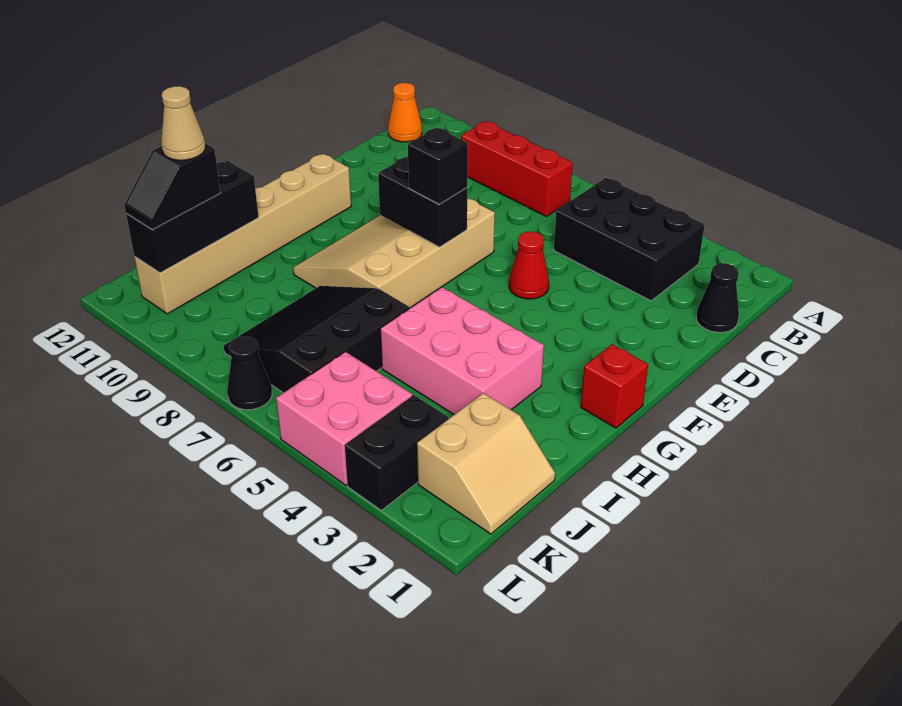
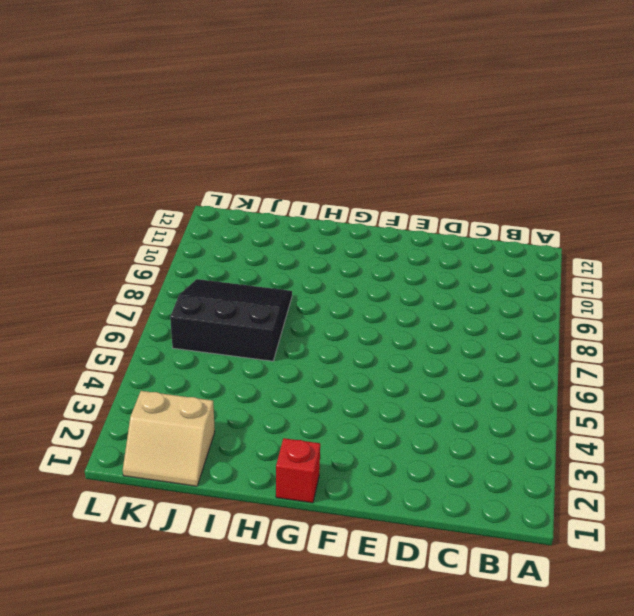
none -> black brick B3:C5 level 1
none -> red brick B7:B9 level 1
none -> orange cone B12 level 1

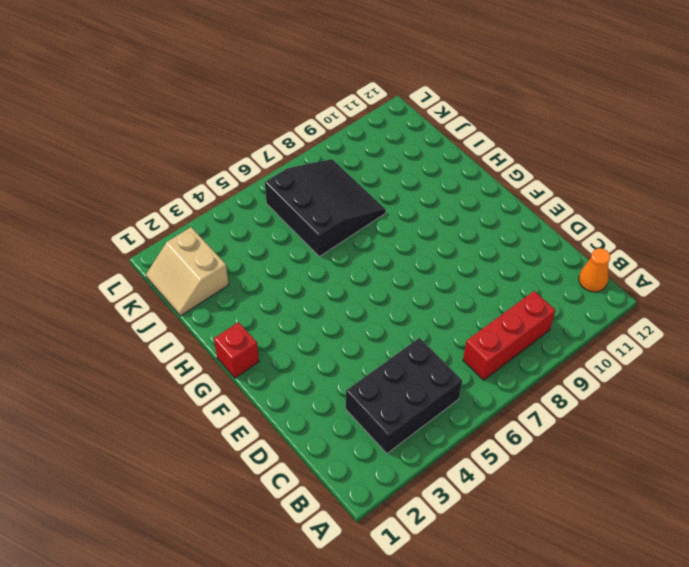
none -> black cone C1 level 1
none -> red cone E5 level 1
none -> tan slope E7:H9 level 1 top 7

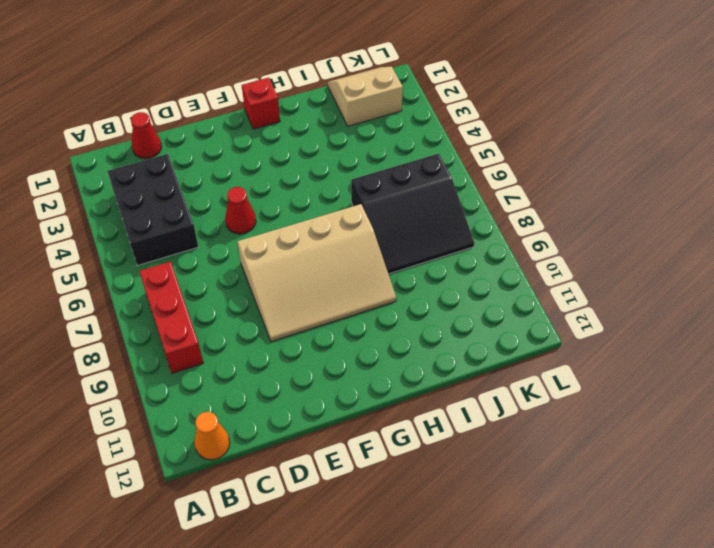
red cone C1 level 1 -> black cone C1 level 1
none -> tan brick F11:K11 level 1
none -> pink brick H3:I5 level 1
none -> black brick K3:L3 level 1

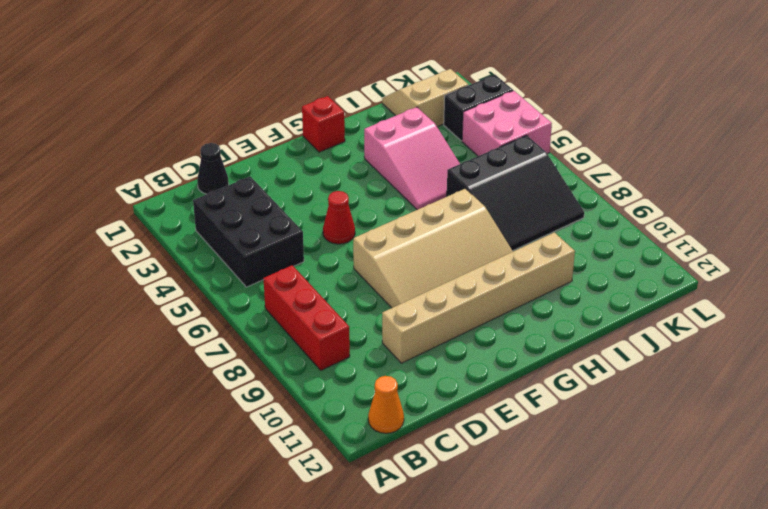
tan brick D10:I10 level 1 -> tan brick F11:K11 level 1
pink slope H3:I5 level 1 top 3 -> pink brick H3:I5 level 1
none -> black cone L7 level 1
none -> black brick F7:F8 level 2
none -> black brick I11:K11 level 2

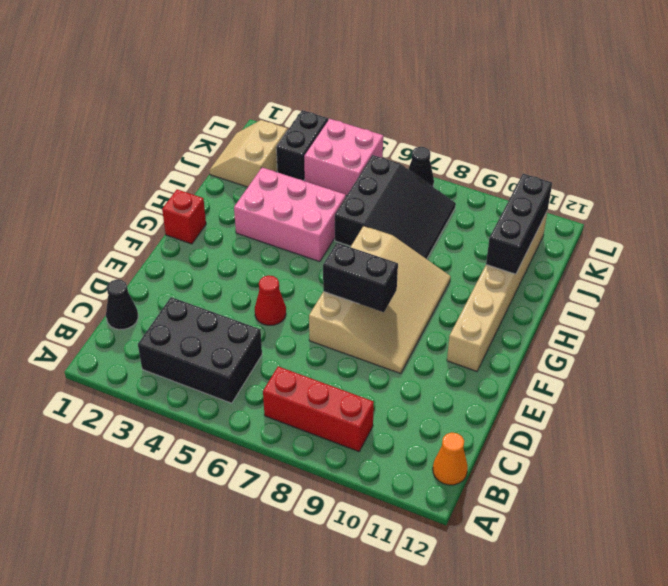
none -> black brick F7 level 3
none -> black slope J11:K11 level 3 top J
none -> tan cone J11 level 4

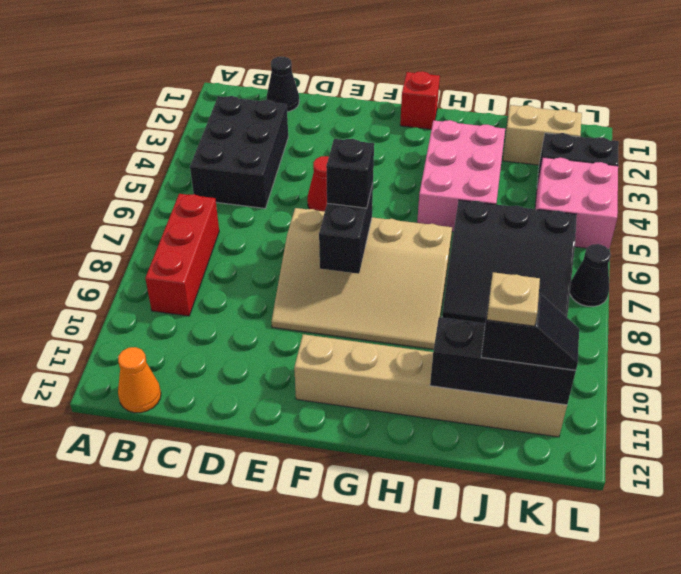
tan plate J11 level 4 -> tan cone J11 level 4

